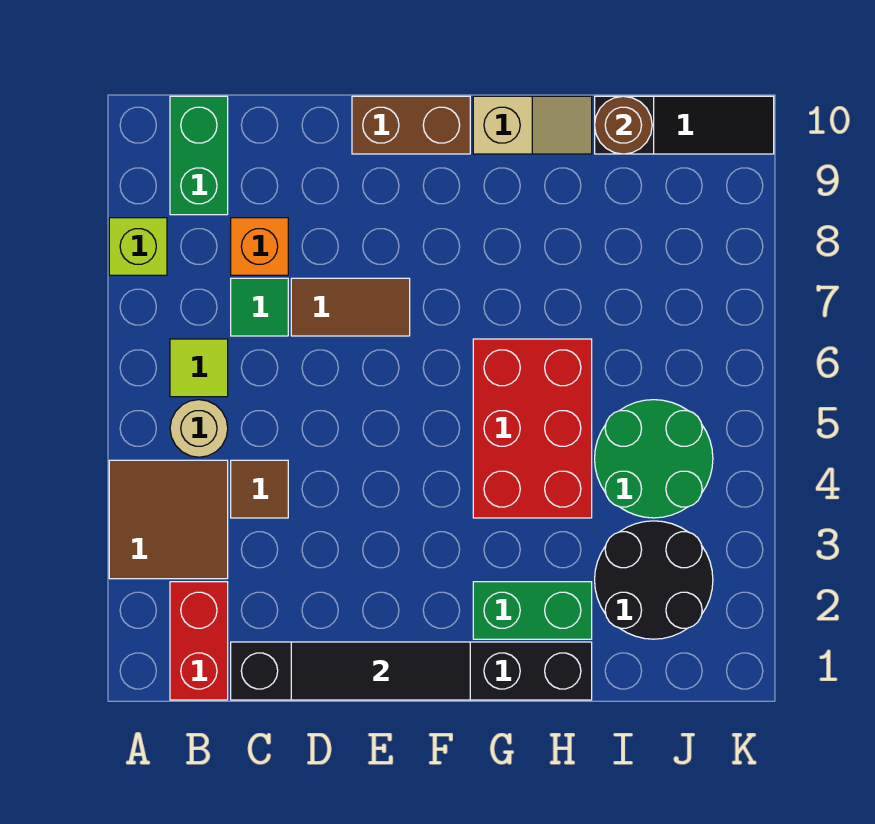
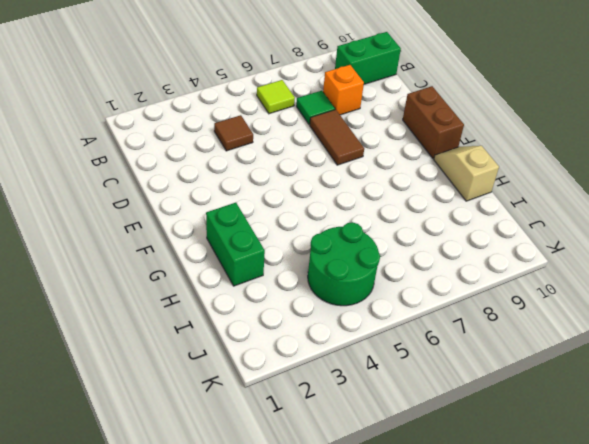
tan slope G10:H10 level 1 top H -> tan slope G10:H10 level 1 top G
none -> brown tile A3:B4 level 1
none -> lime brick A8 level 1
none -> red brick B1:B2 level 1

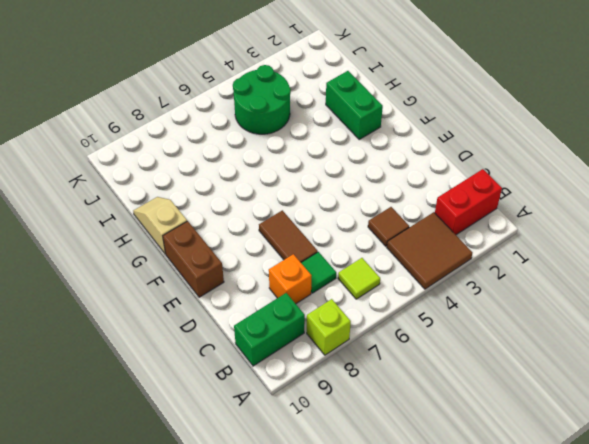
none -> tan round brick B5 level 1
none -> black brick C1:H1 level 1
none -> red brick G4:H6 level 1

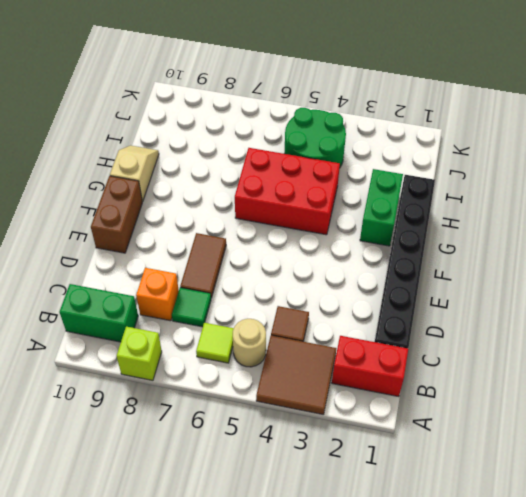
none -> black round brick I2:J3 level 1
none -> black slope I10:K10 level 1 top I
none -> black tile D1:F1 level 2

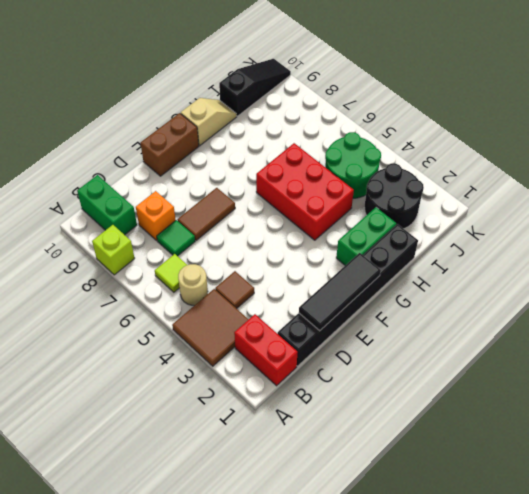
none -> brown round brick I10 level 2

